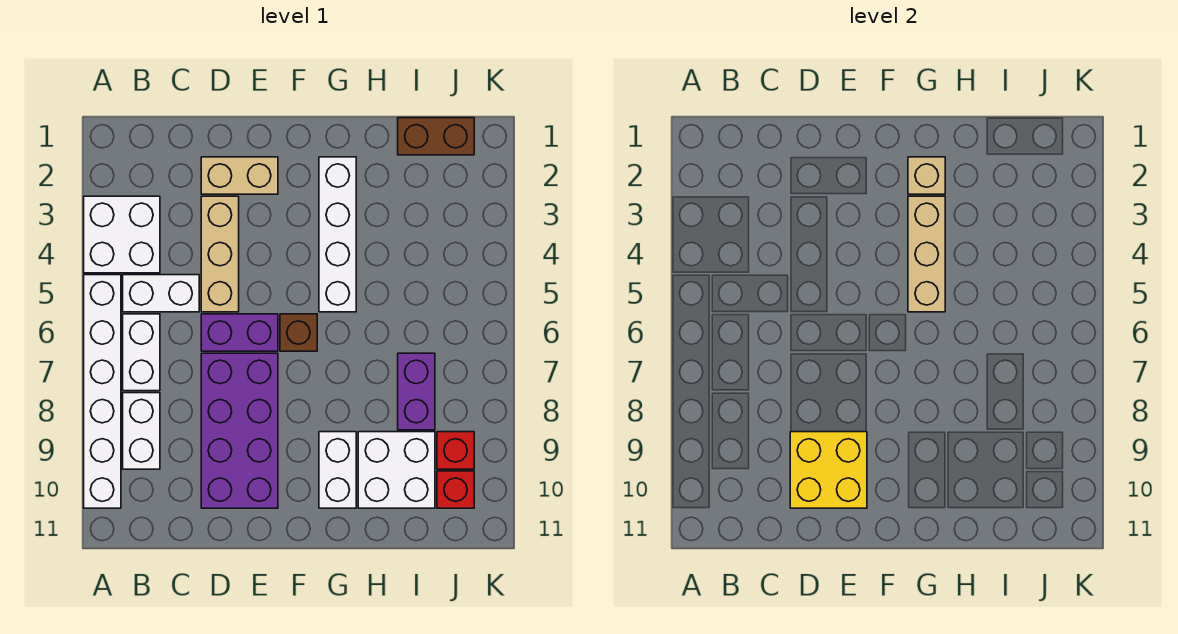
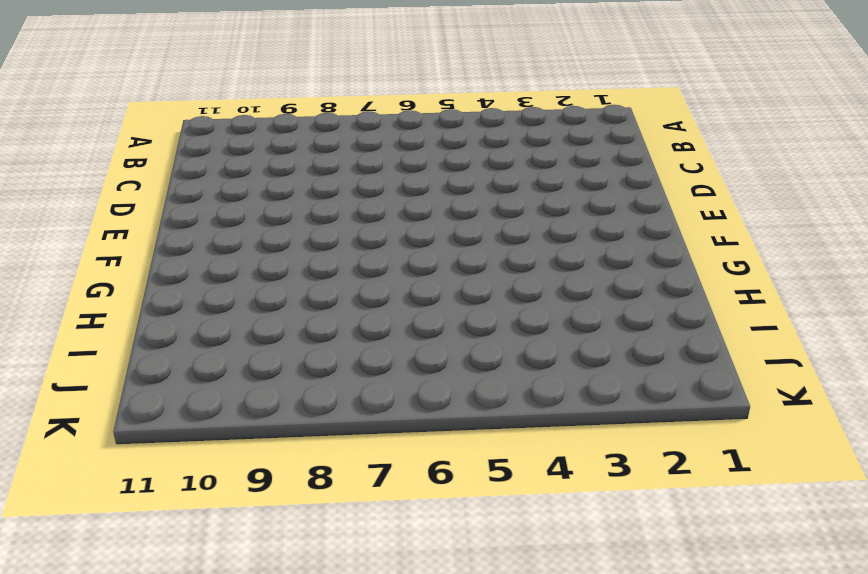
none -> white brick A3:B4 level 1
none -> white brick A5:A10 level 1
none -> white brick B5:C5 level 1

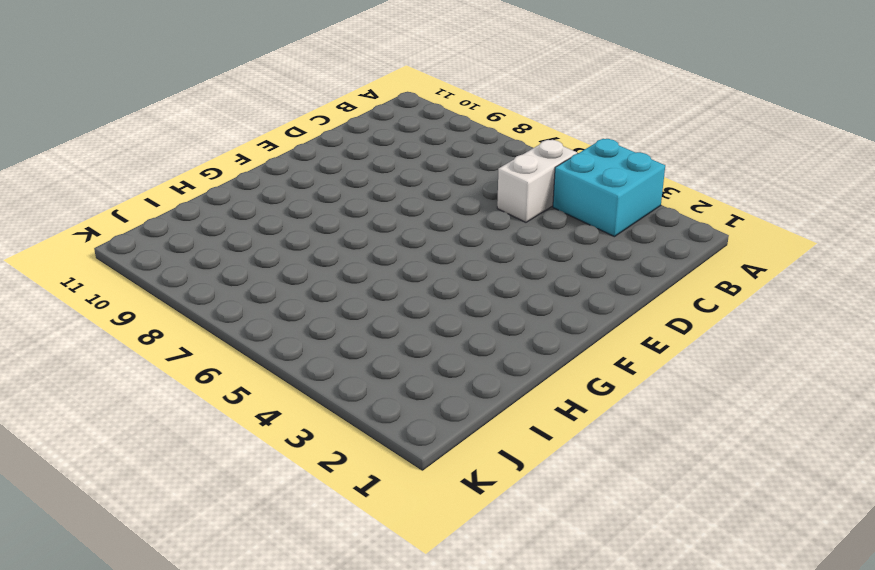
cyan brick A3:B4 level 1 -> white brick A3:B4 level 1
none -> white brick A5:A10 level 1
none -> white brick B6:B7 level 1
none -> white brick B8:B9 level 1

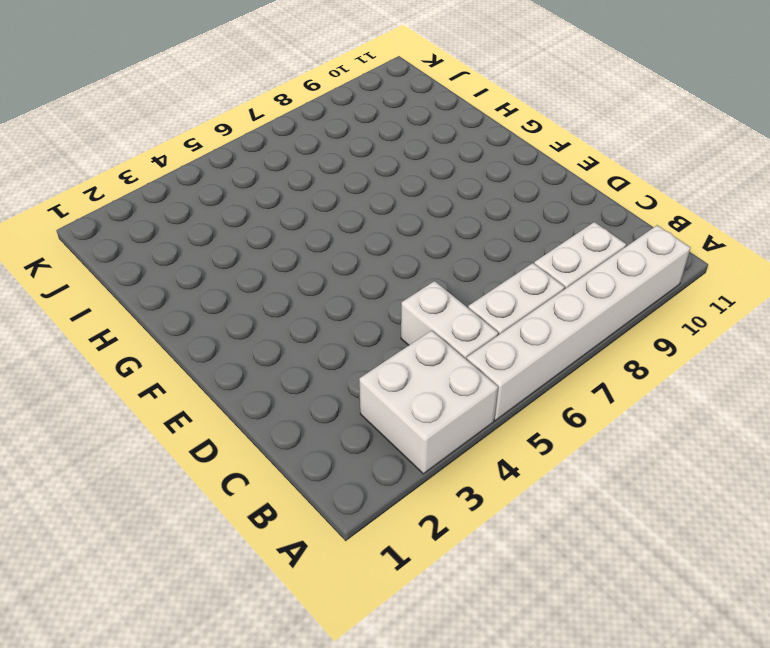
none -> tan brick D2:E2 level 1
none -> tan brick D3:D5 level 1
none -> purple brick D6:E6 level 1

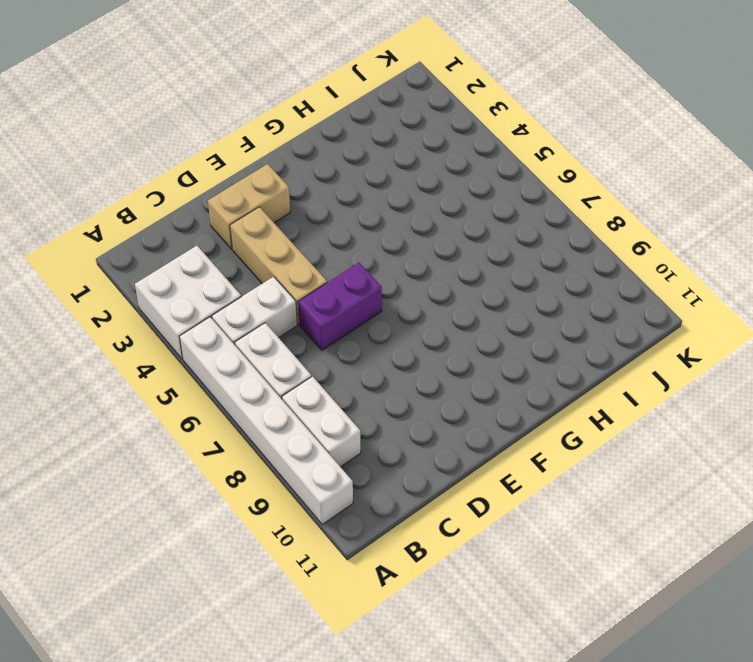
none -> purple brick D7:E10 level 1
none -> brown brick F6 level 1
none -> white brick G2:G5 level 1

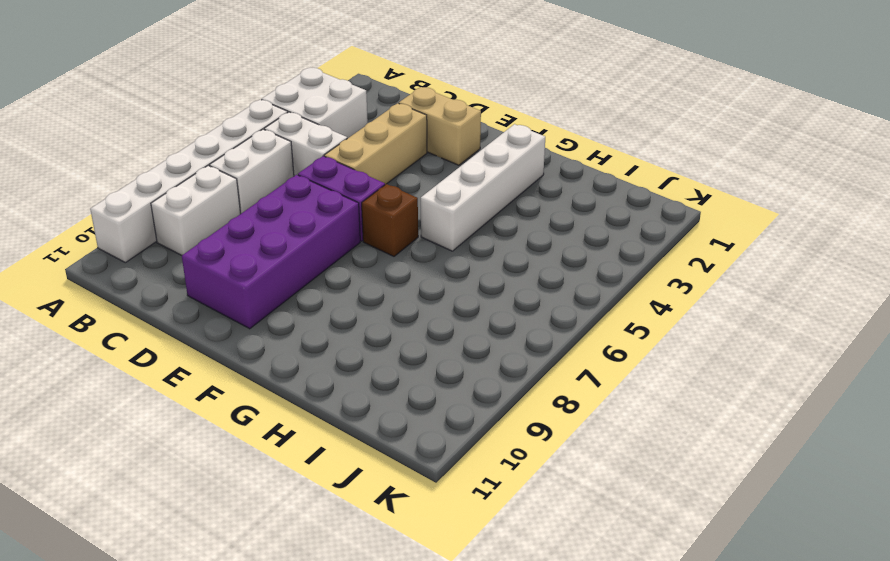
none -> white brick G9:G10 level 1
none -> white brick H9:I10 level 1
none -> brown brick I1:J1 level 1

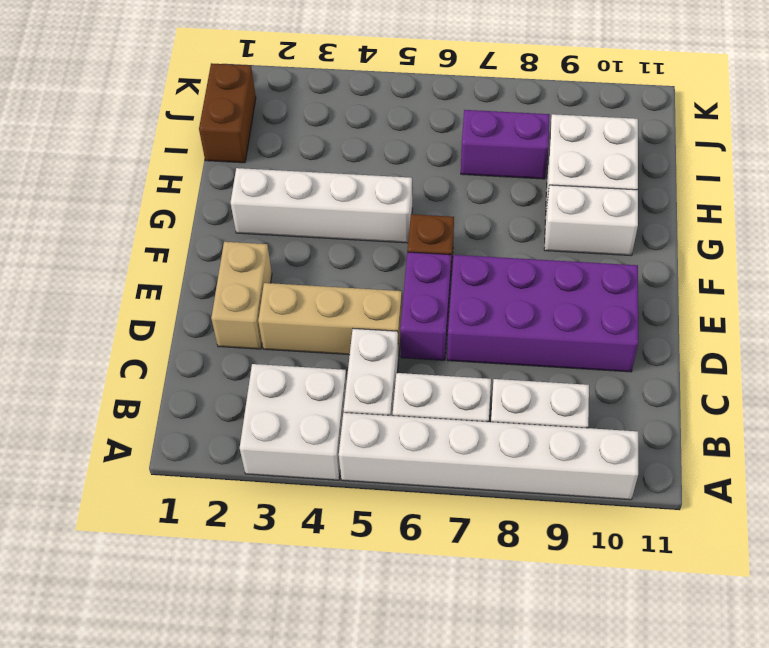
none -> red brick J9 level 1
none -> red brick J10 level 1
none -> yellow brick D9:E10 level 2

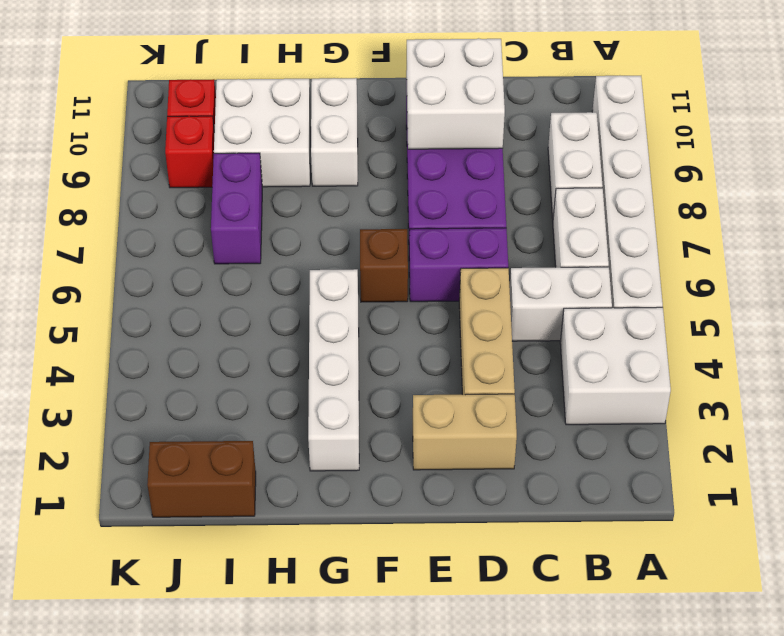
white brick D9:E10 level 2 -> yellow brick D9:E10 level 2
none -> tan brick G2 level 2
none -> tan brick G3:G5 level 2

